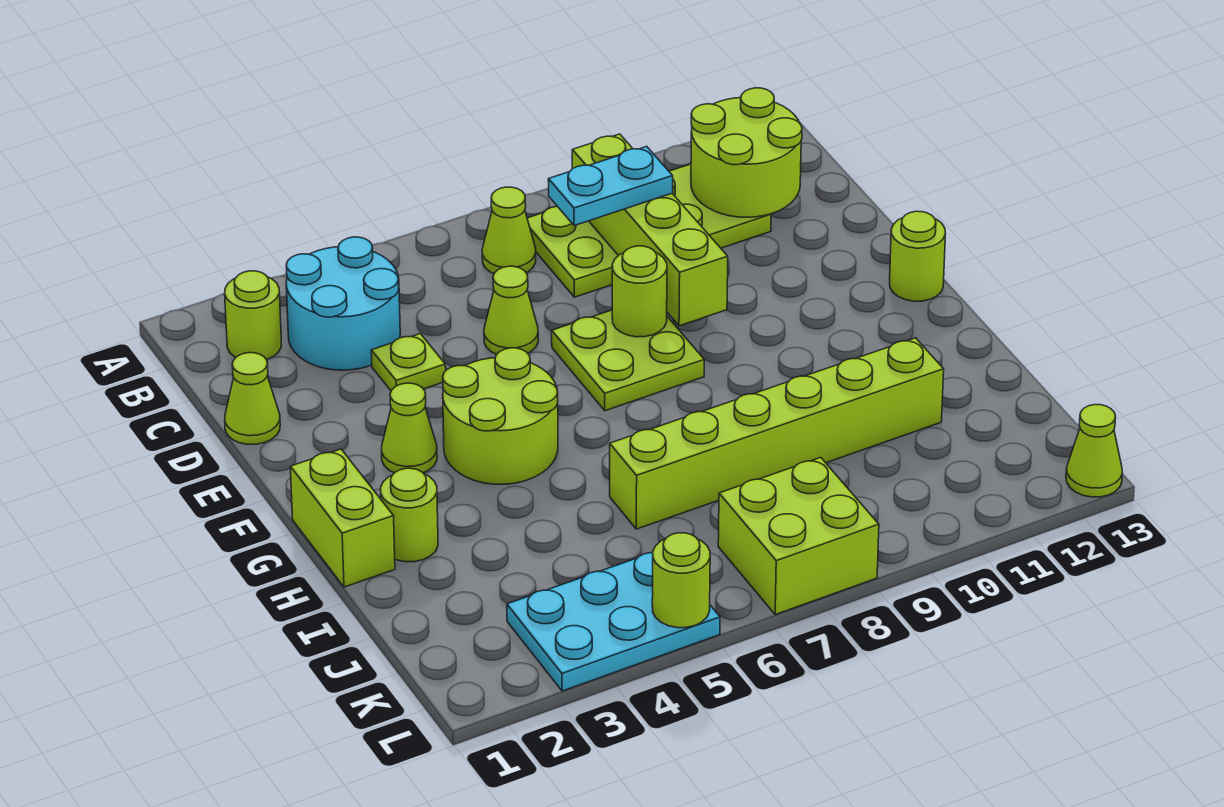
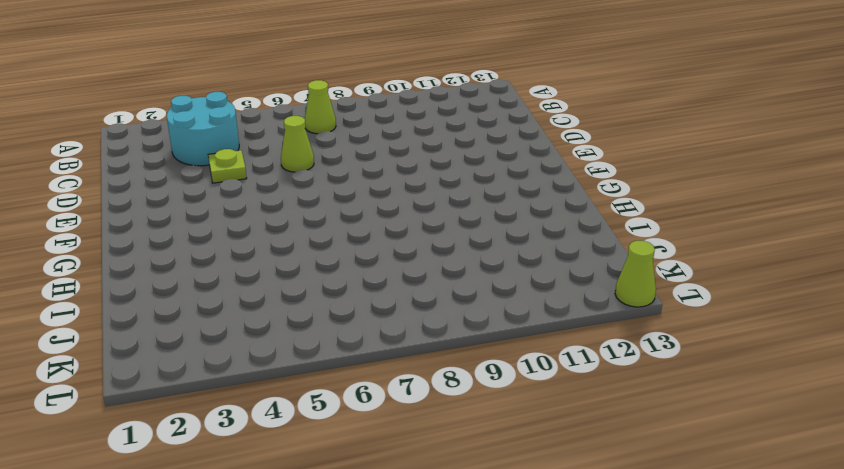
none -> lime round brick B2 level 1
none -> lime plate B8:C11 level 1
none -> lime cone D1 level 1

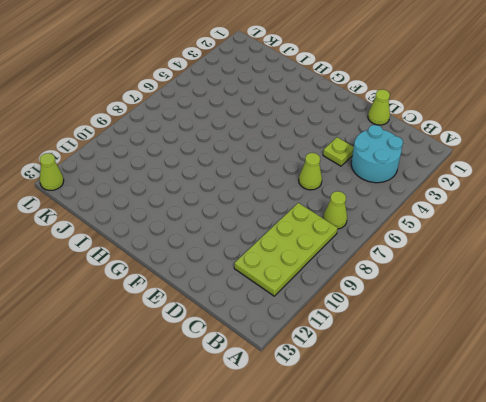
none -> lime round brick B2 level 1
none -> lime plate E7:F8 level 1
none -> lime cone F3 level 1

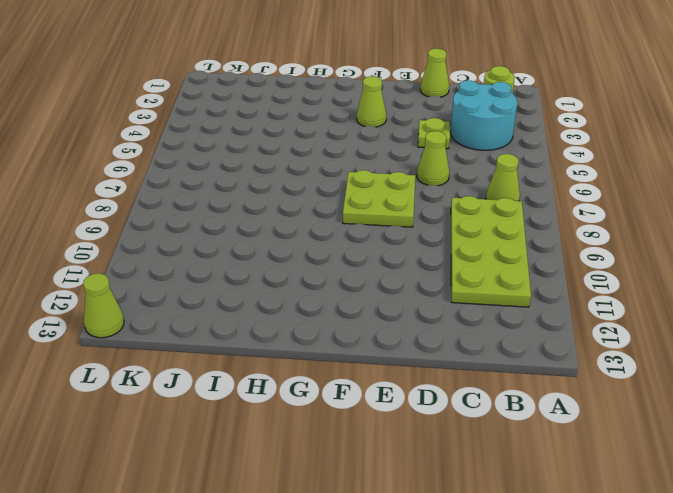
none -> lime round brick F4:G5 level 1
none -> lime round brick F13 level 1
none -> lime brick G1:H1 level 1

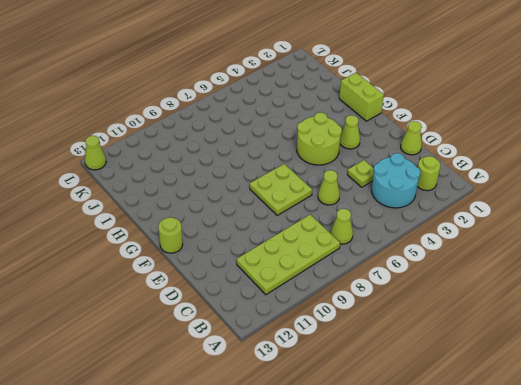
none -> lime round brick H2 level 1
none -> lime brick I6:I11 level 1
none -> cyan plate K3:L5 level 1

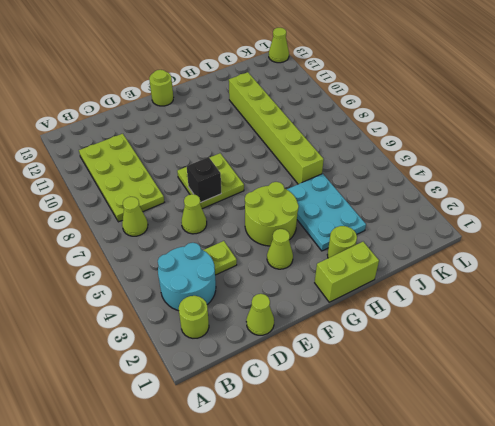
black brick E7 level 2 -> none
cyan plate H3:I5 level 1 -> cyan plate K3:L5 level 1
none -> lime brick K7:L8 level 1
none -> lime brick B9:E9 level 2
none -> lime round brick B11:C12 level 2

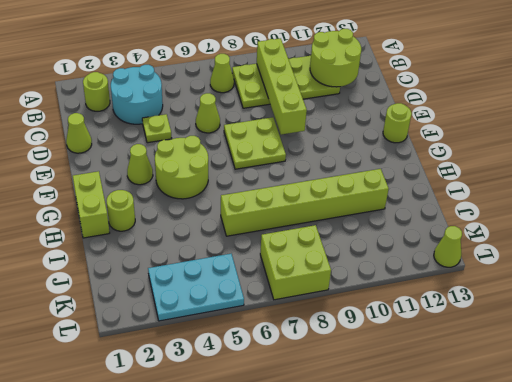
none -> lime round brick E8 level 2
none -> lime round brick L5 level 2
none -> cyan plate C8:C9 level 3

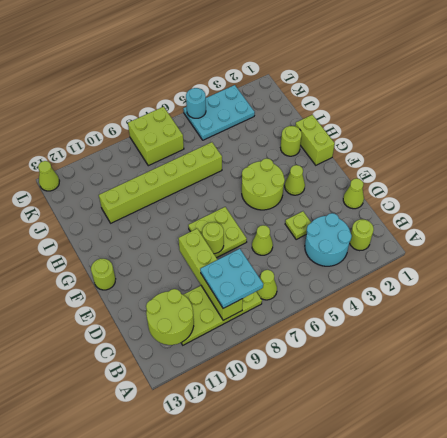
cyan plate B8:C9 level 3 -> cyan plate C8:C9 level 3
cyan round brick L5 level 2 -> lime round brick L5 level 2

